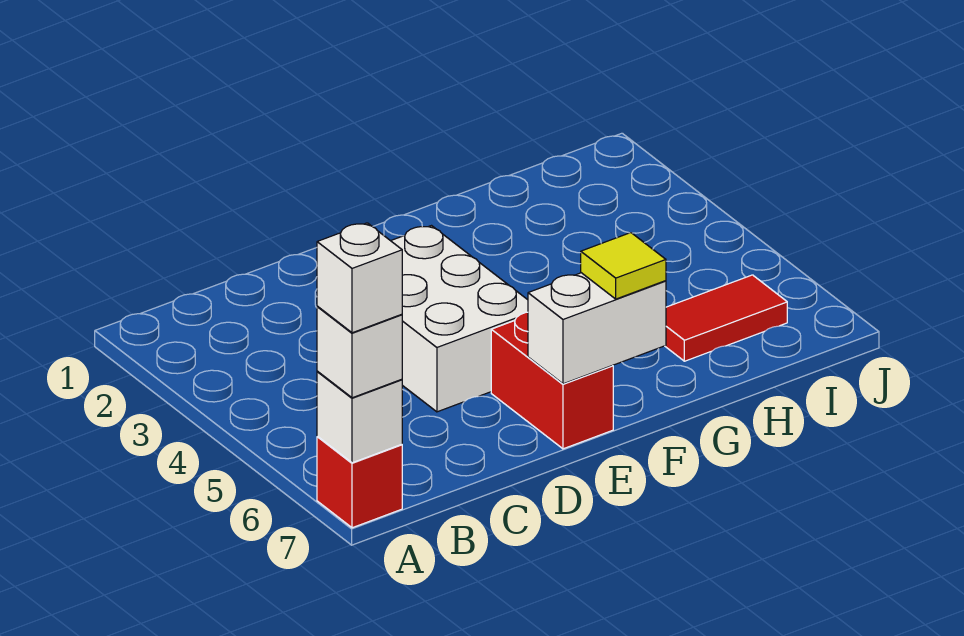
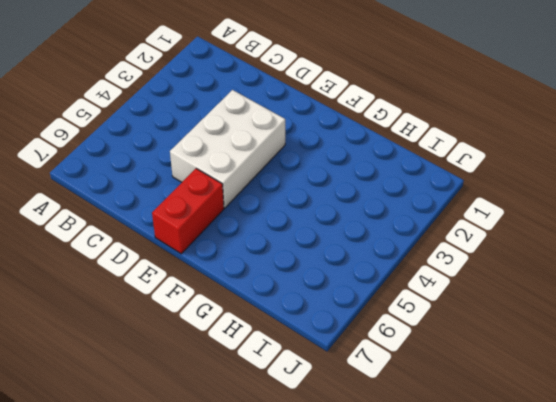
none -> red brick A7 level 1
none -> red tile H6:I6 level 1

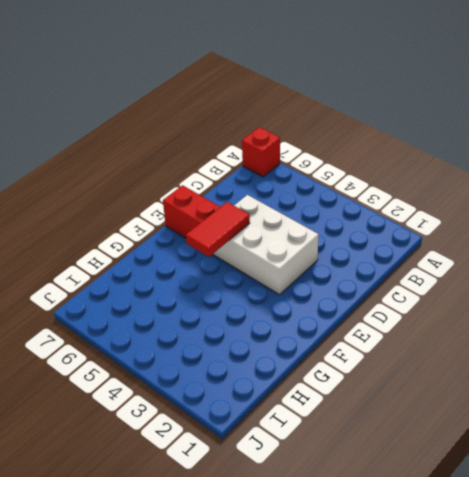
red tile E5:F5 level 2 -> red tile H6:I6 level 1
none -> white brick A7 level 2
none -> white brick E7:F7 level 2

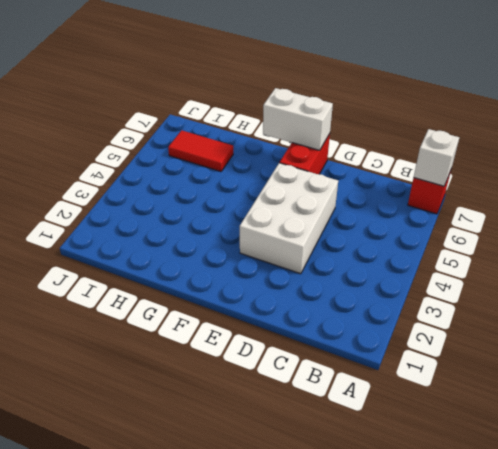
none -> white brick A7 level 3
none -> yellow tile F7 level 3

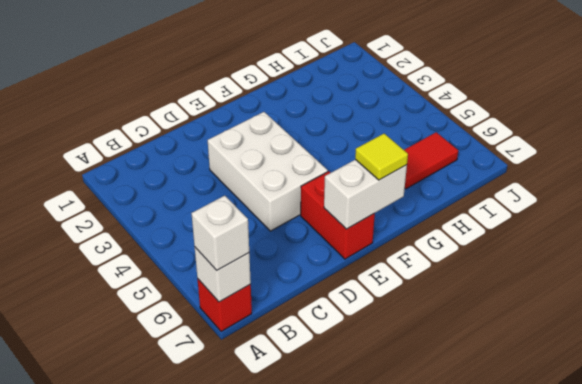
none -> white brick A7 level 4

